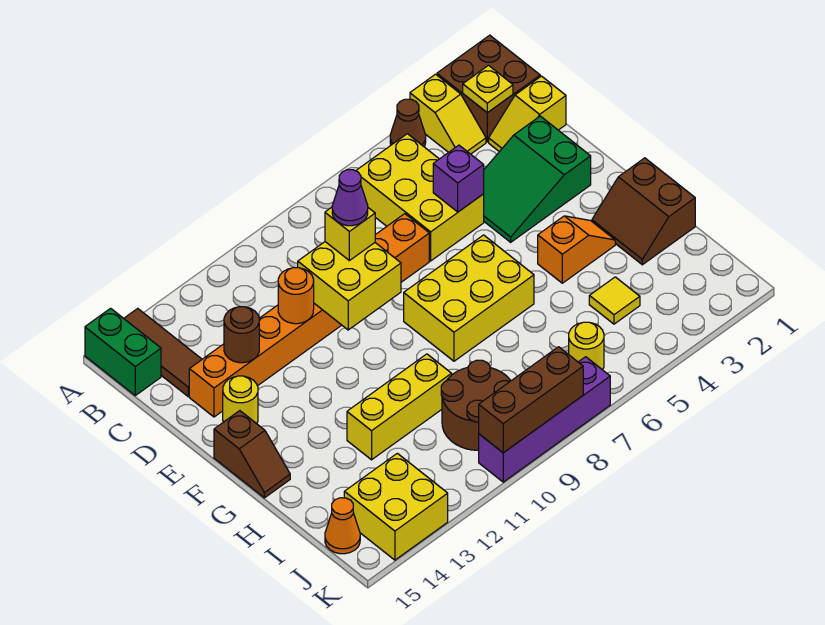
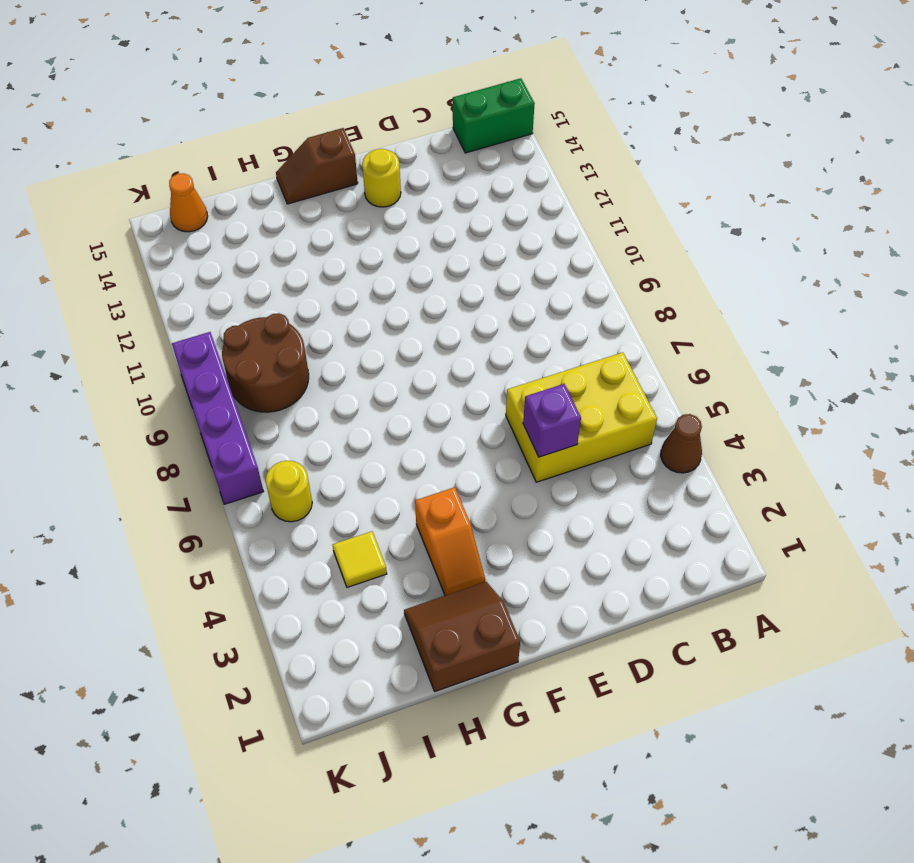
none -> brown brick A1:B2 level 1
none -> yellow slope A3:B3 level 1 top A
none -> brown tile A14:C14 level 1

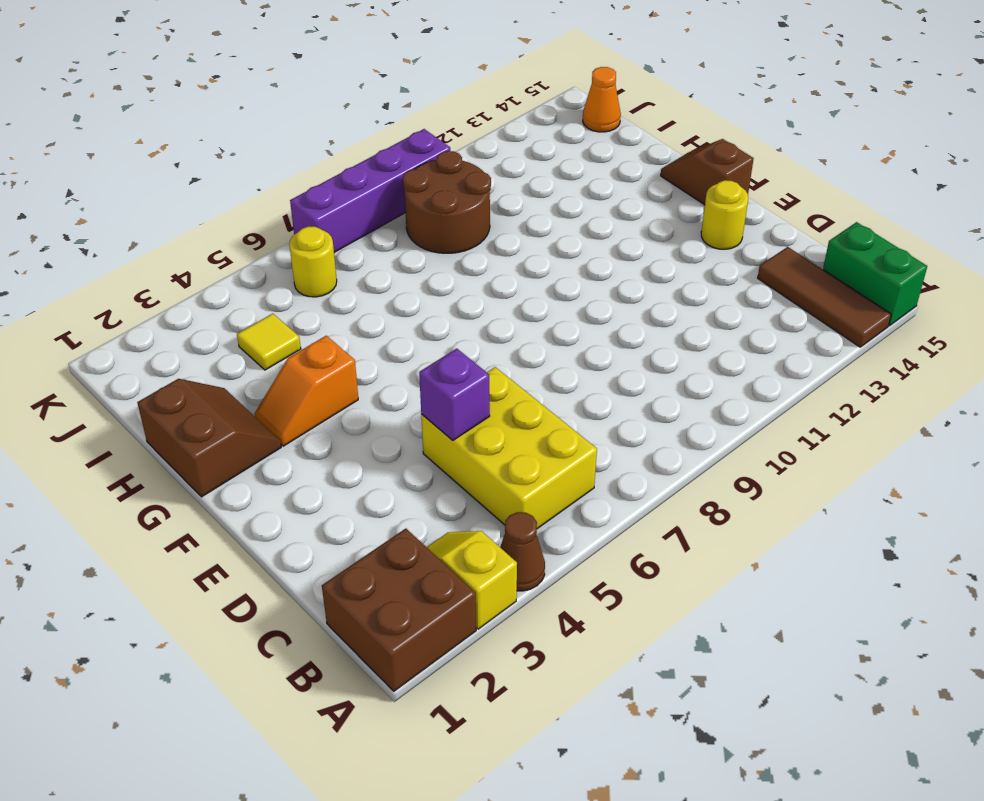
none -> yellow slope C1:C2 level 1 top 1
none -> green slope D2:E4 level 1 top 2
none -> orange brick D7:D14 level 1

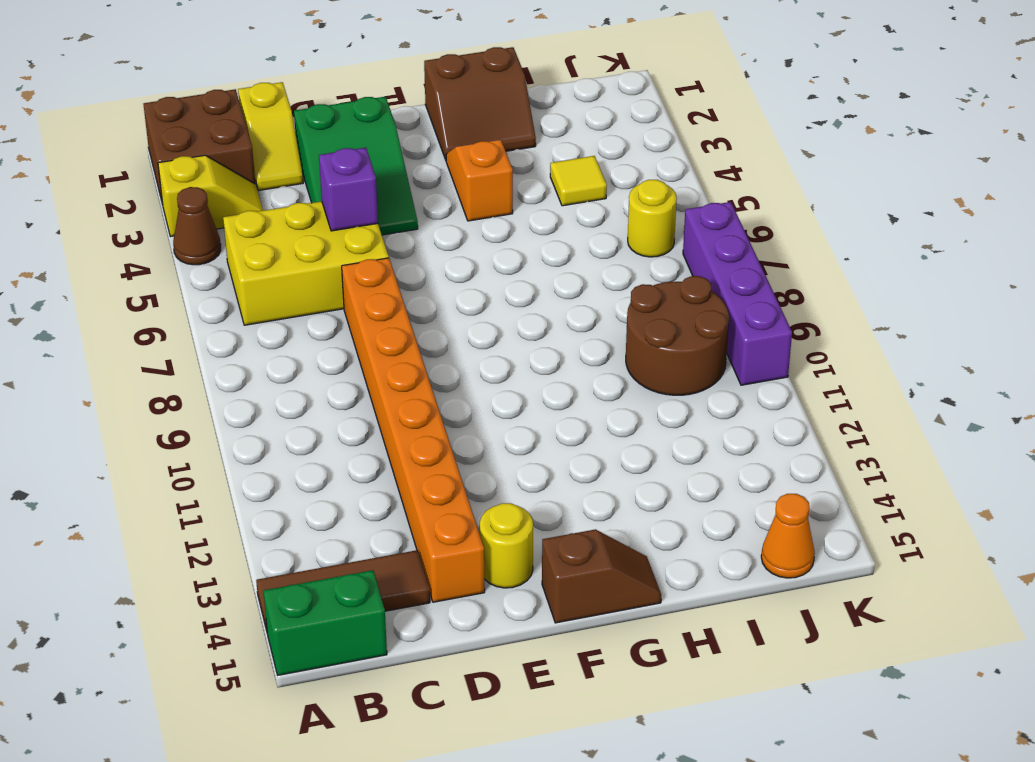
none -> yellow brick F6:G8 level 1
none -> yellow brick H10:H12 level 1
none -> yellow brick J13:K14 level 1

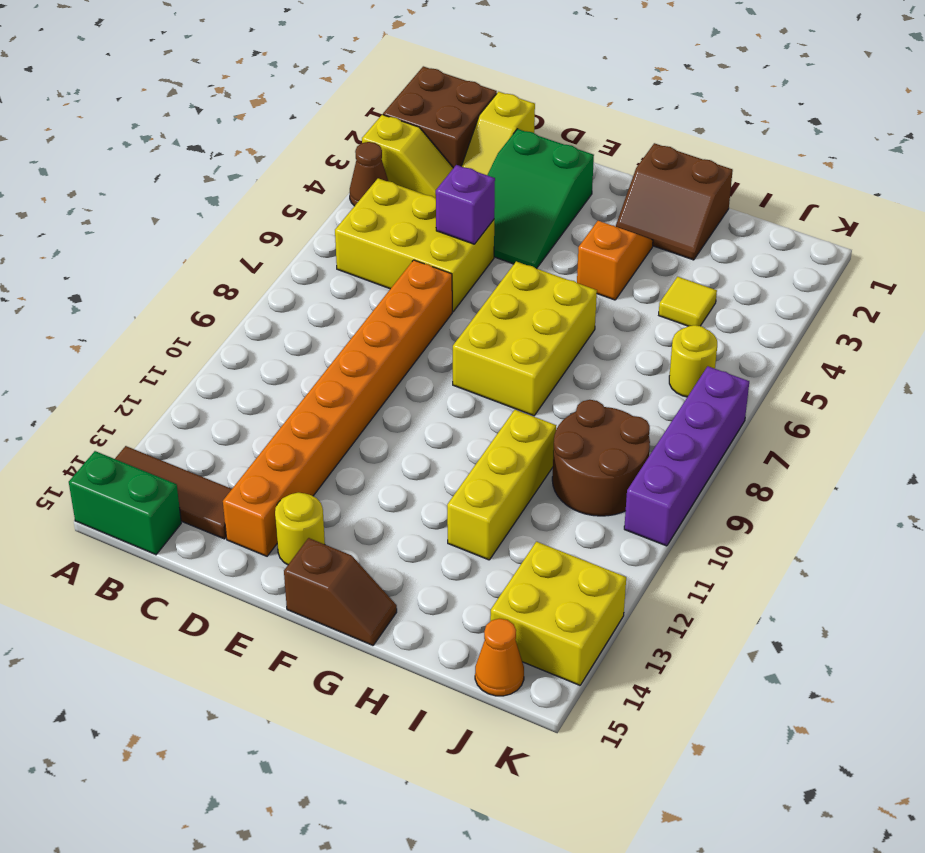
none -> yellow plate B2 level 2
none -> yellow brick D9:E10 level 2
none -> orange round brick D11 level 2

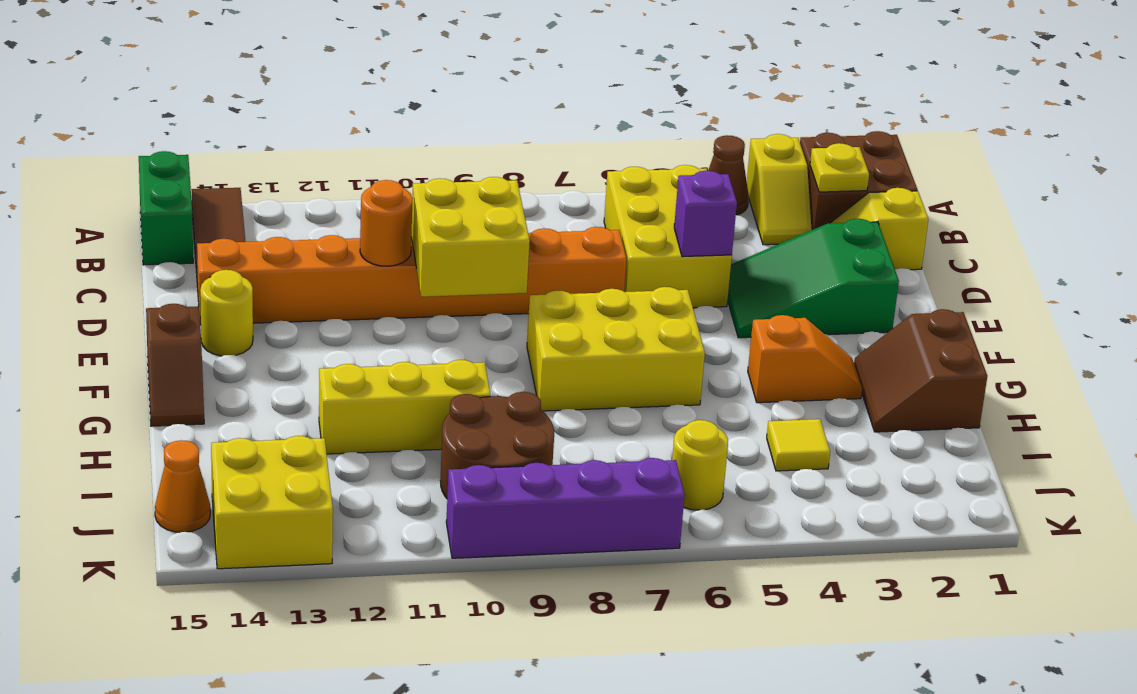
none -> brown round brick D13 level 2
none -> brown brick K8:K10 level 2
none -> yellow brick D9 level 3

